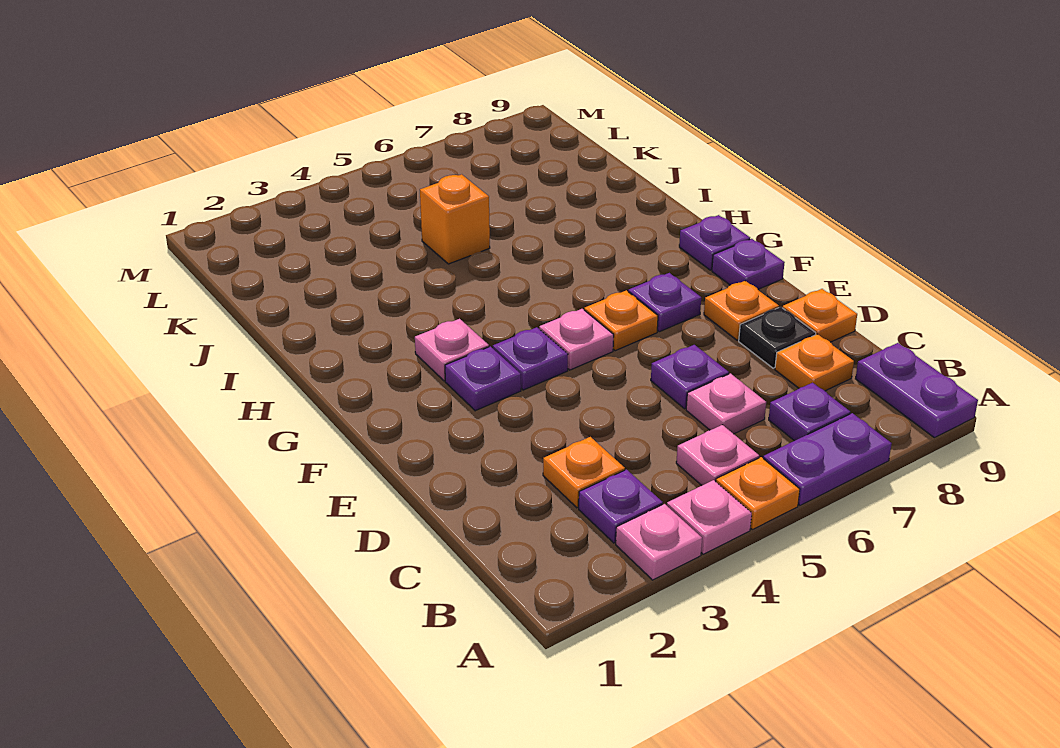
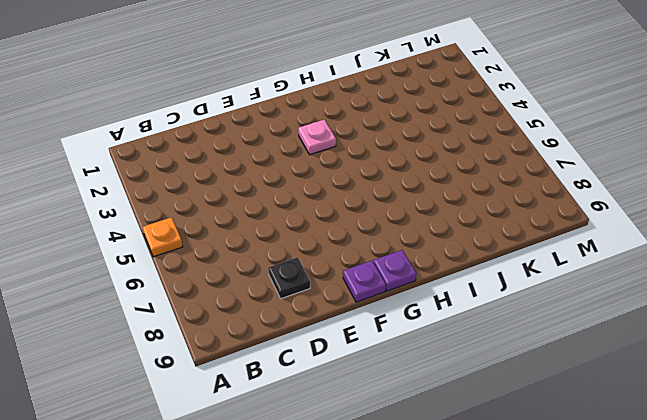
none -> pink plate A3 level 1
none -> pink plate A4 level 1
none -> purple plate A6:A7 level 1

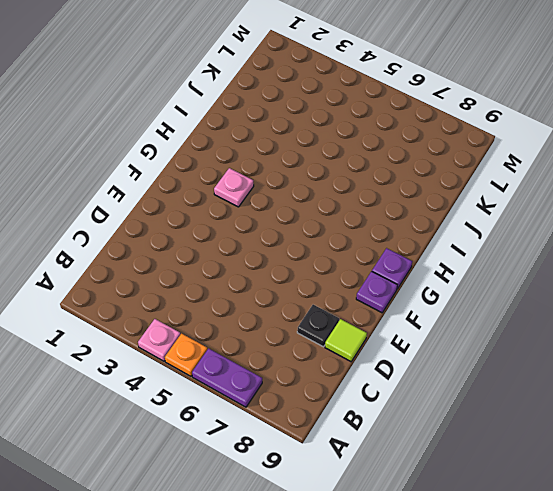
lime tile D9 level 1 -> orange plate D9 level 1
none -> pink plate A3 level 1
none -> purple plate A9:B9 level 1
none -> purple plate B3 level 1

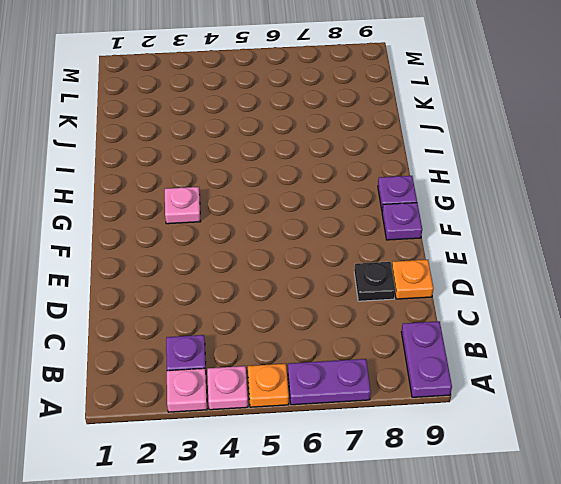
none -> pink plate B5 level 1
none -> purple plate B7 level 1
none -> orange plate C3 level 1

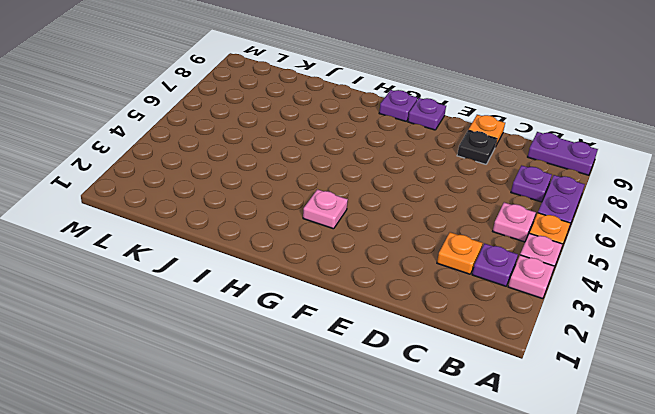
none -> pink plate C6 level 1
none -> orange plate C8 level 1
none -> purple plate D6 level 1

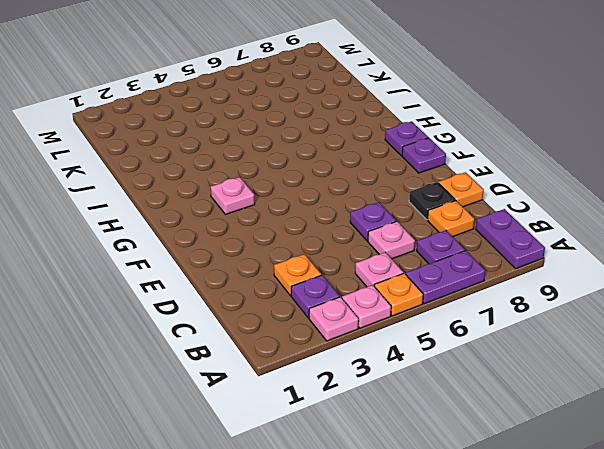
none -> orange plate E8 level 1
none -> purple plate F3 level 1
none -> purple plate F4 level 1

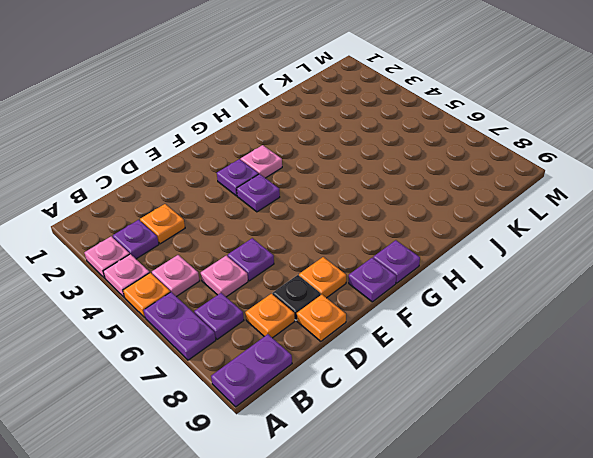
none -> pink plate F5 level 1
none -> orange plate F6 level 1
none -> purple plate F7 level 1

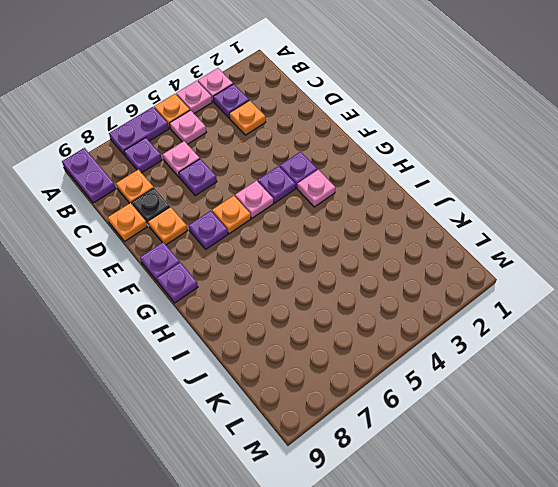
none -> orange brick J5 level 1

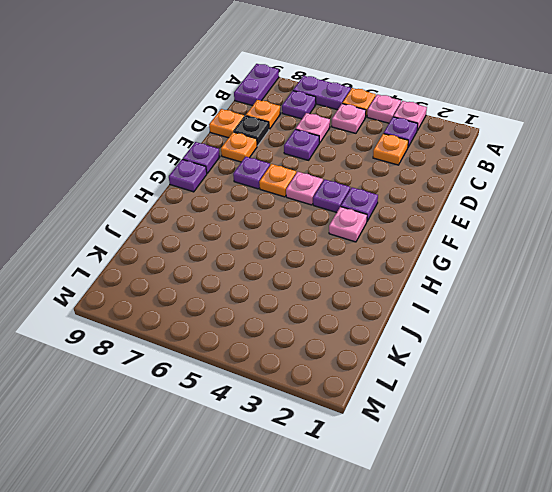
none -> orange brick J5 level 1

